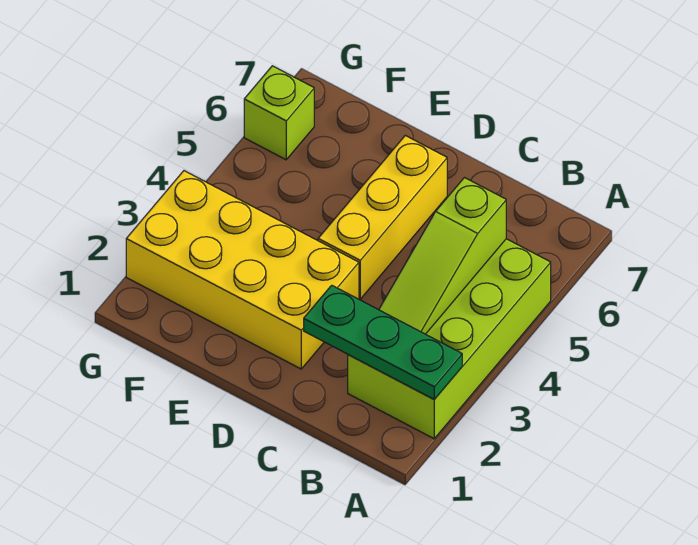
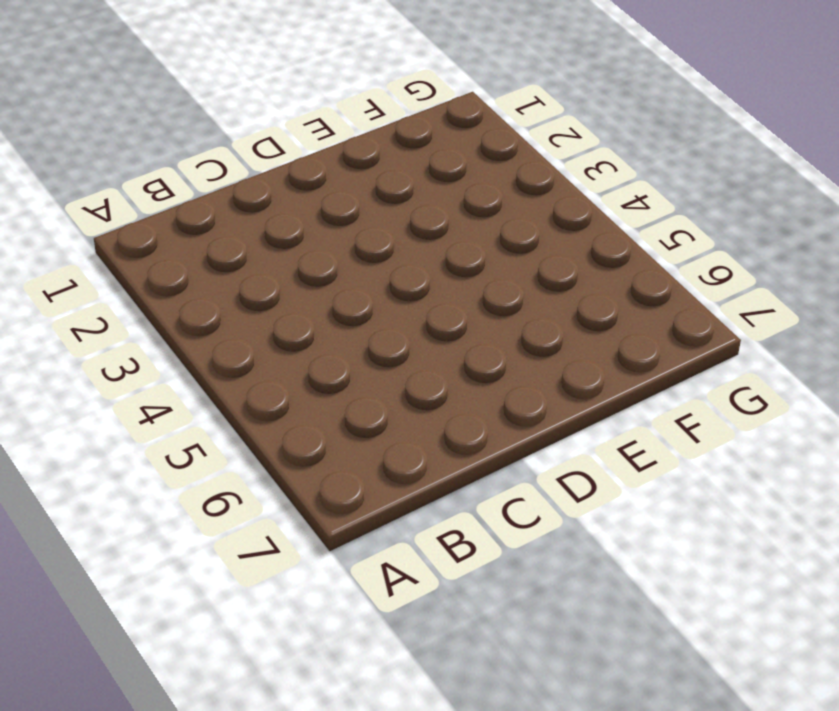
none -> lime brick A2:B5 level 1
none -> yellow brick D2:G3 level 1

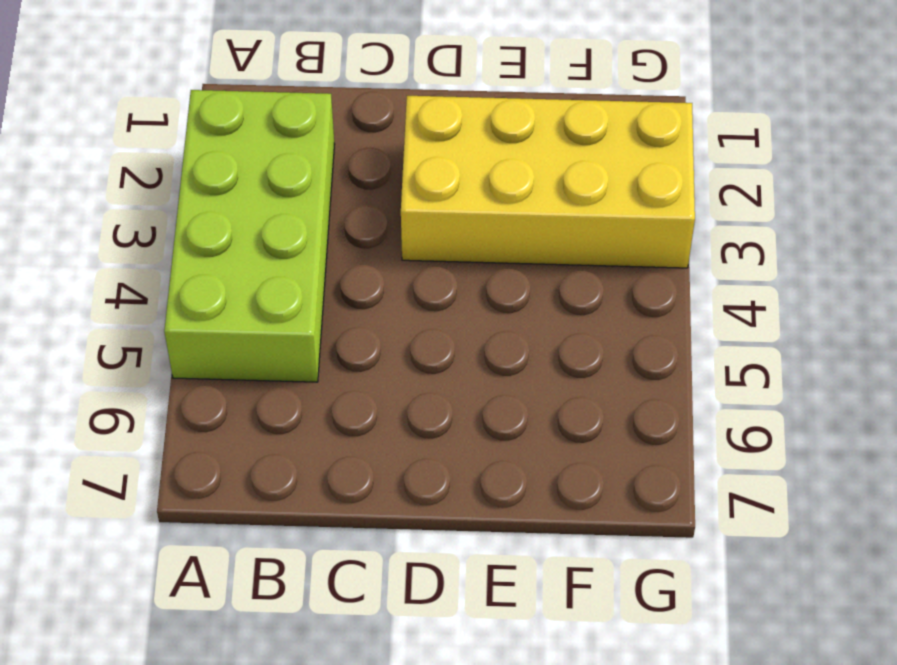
none -> yellow brick D4:D6 level 1
none -> lime brick G6 level 1

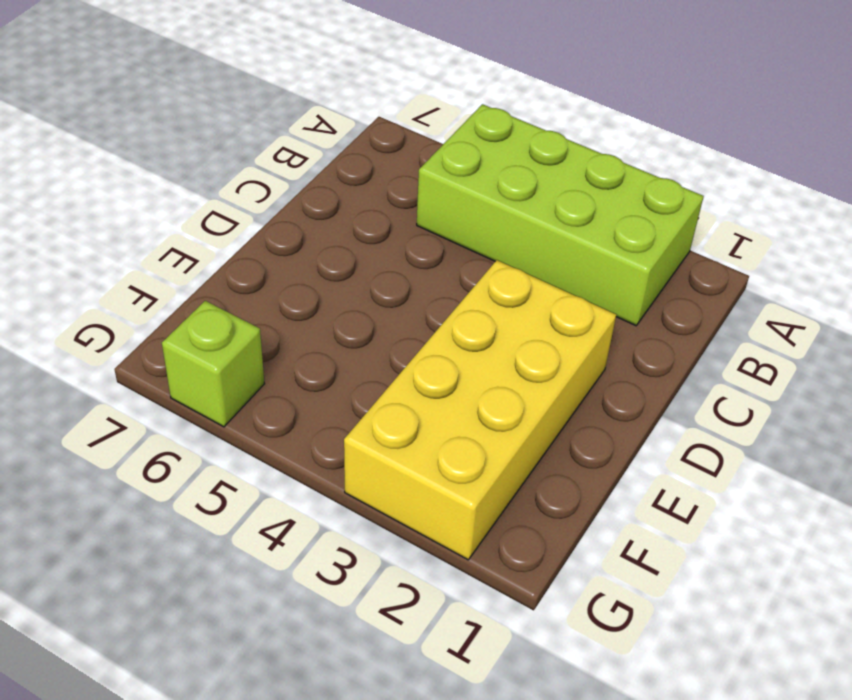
none -> yellow brick D4:D6 level 1
none -> green plate A2:C2 level 2

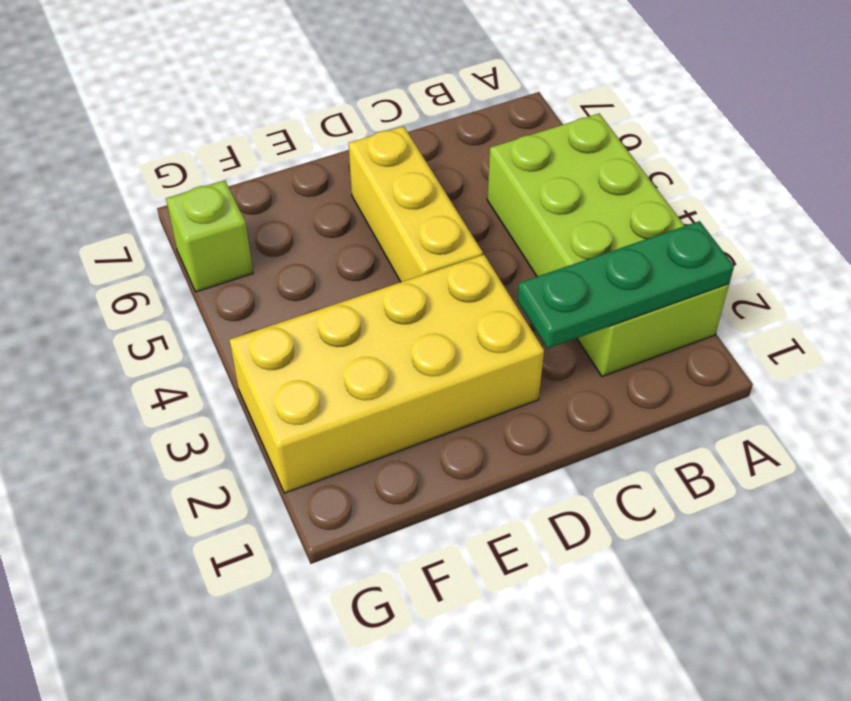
none -> lime slope B3:B5 level 2 top 5

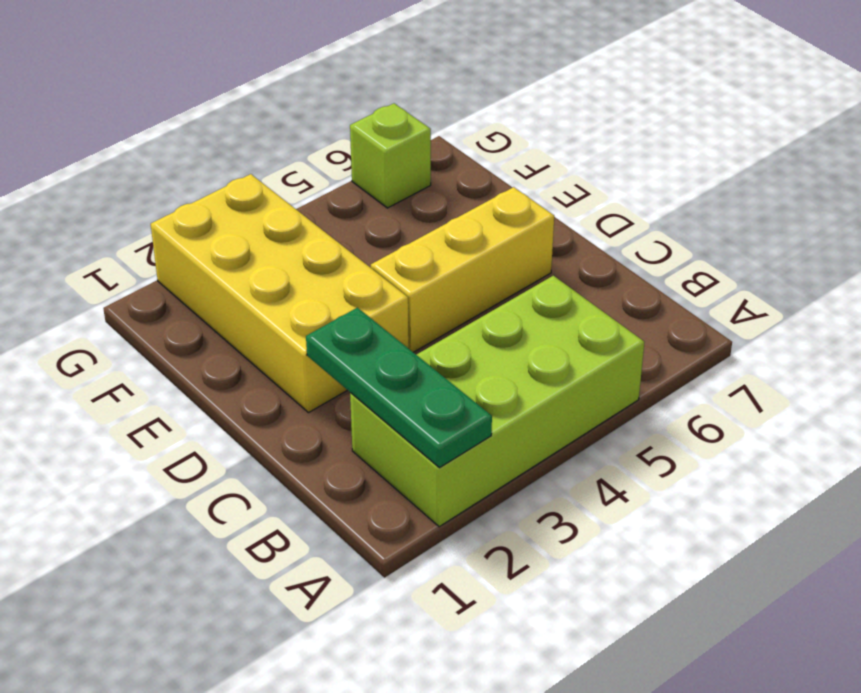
none -> lime slope B3:B5 level 2 top 5

